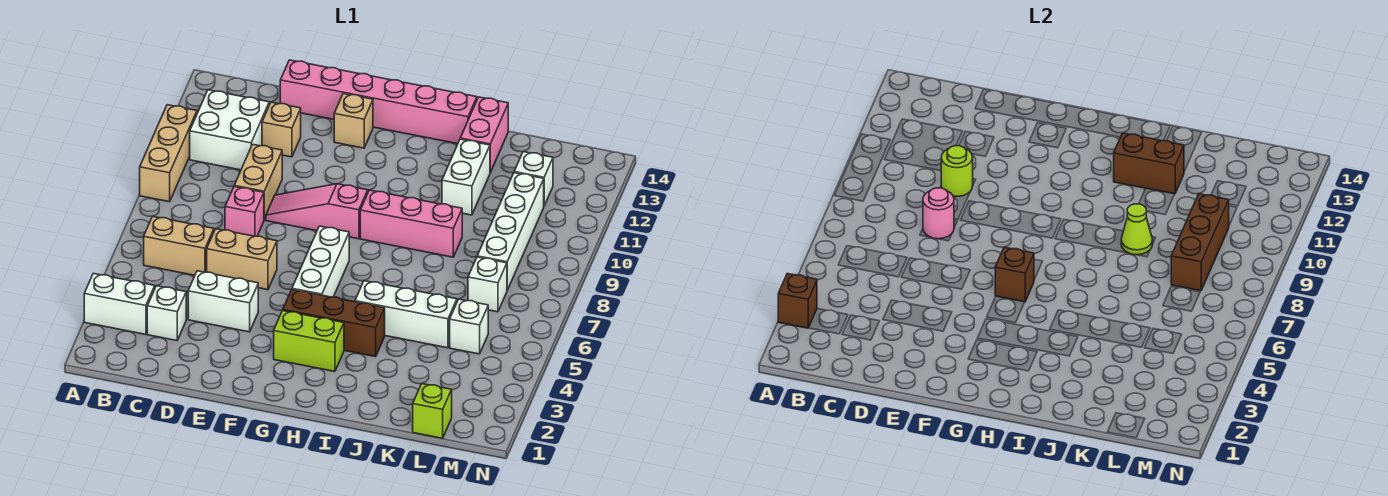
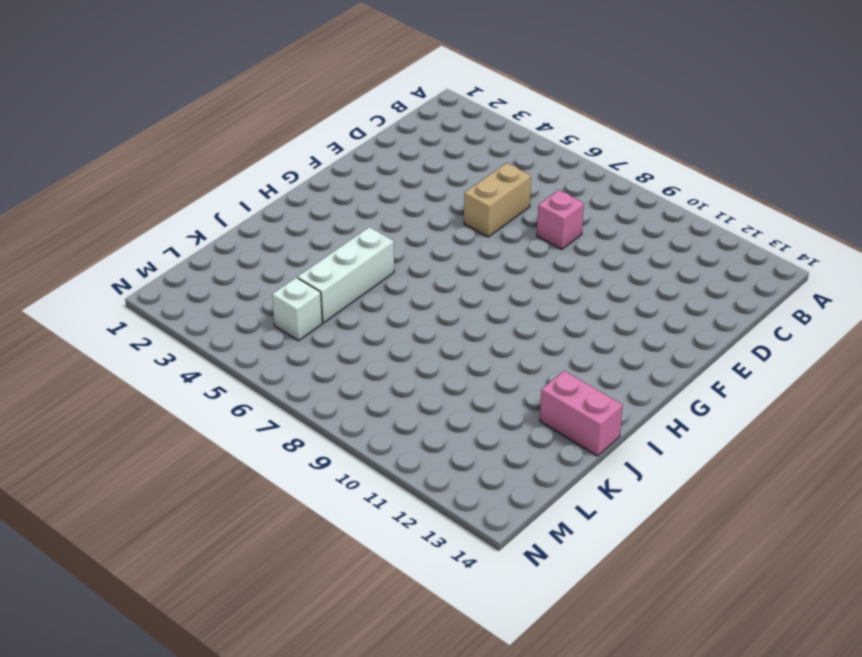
none -> white brick A3:B3 level 1
none -> tan brick A9:A11 level 1
none -> tan brick B6:C6 level 1
none -> white brick B11:C12 level 1

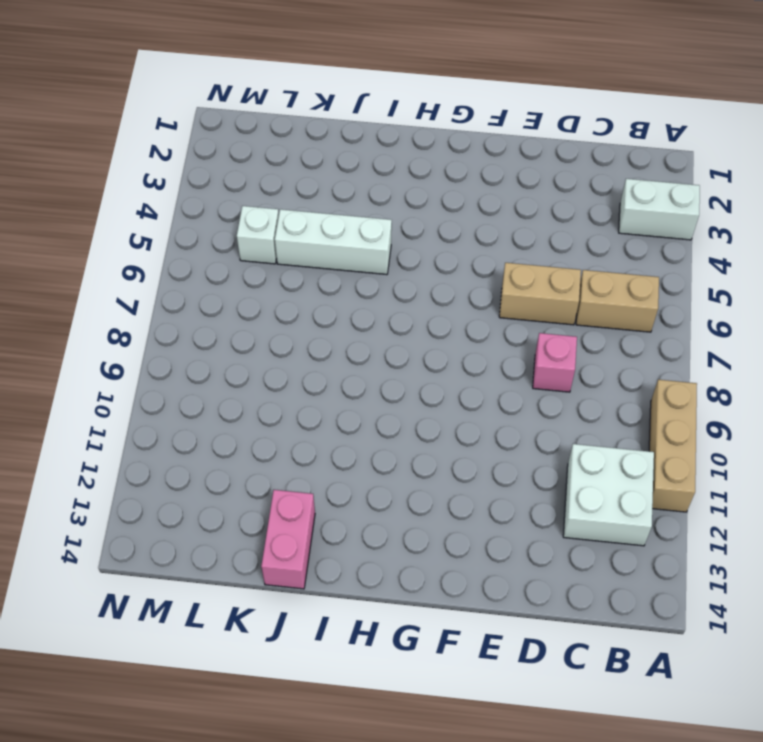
none -> white brick C3 level 1
none -> white brick D4:E4 level 1
none -> tan brick D9:D10 level 1
none -> tan brick D12 level 1

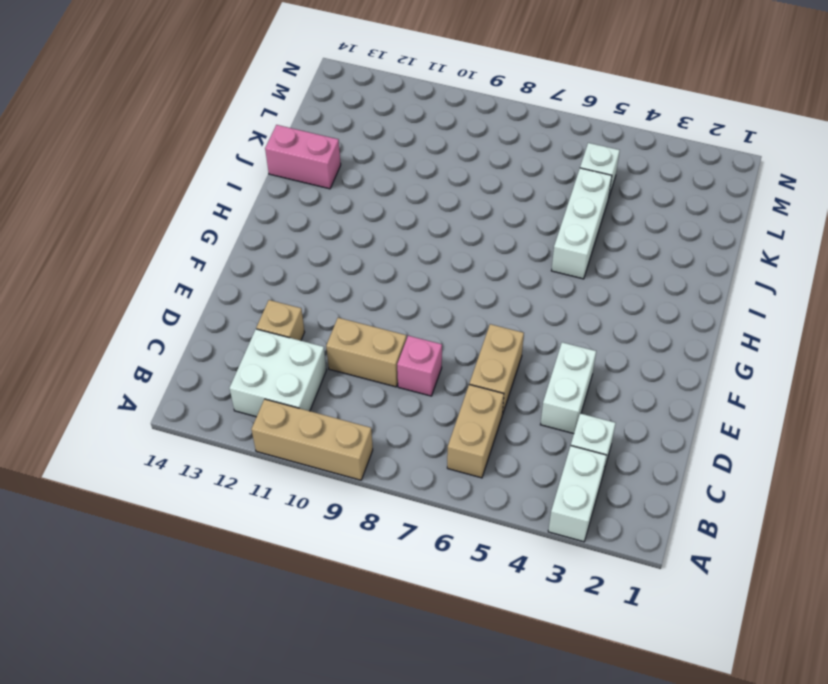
none -> pink brick D14:I14 level 1
none -> pink slope E9:G9 level 1 top G
none -> tan brick F13 level 1
none -> lime brick G3:H3 level 1

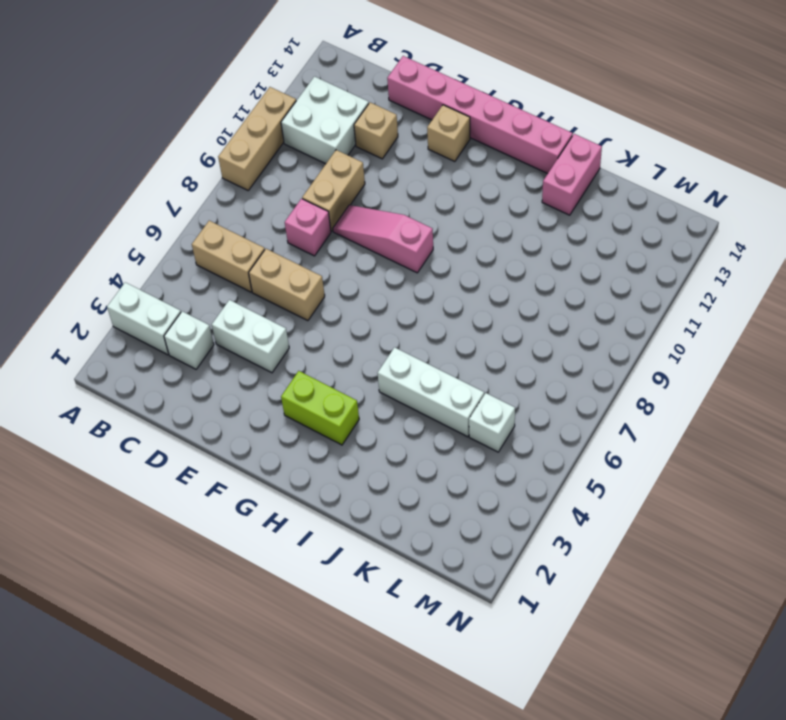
none -> brown brick G4:I4 level 1
none -> white brick G5:G7 level 1
none -> pink brick H9:J9 level 1
none -> white brick J11:J12 level 1

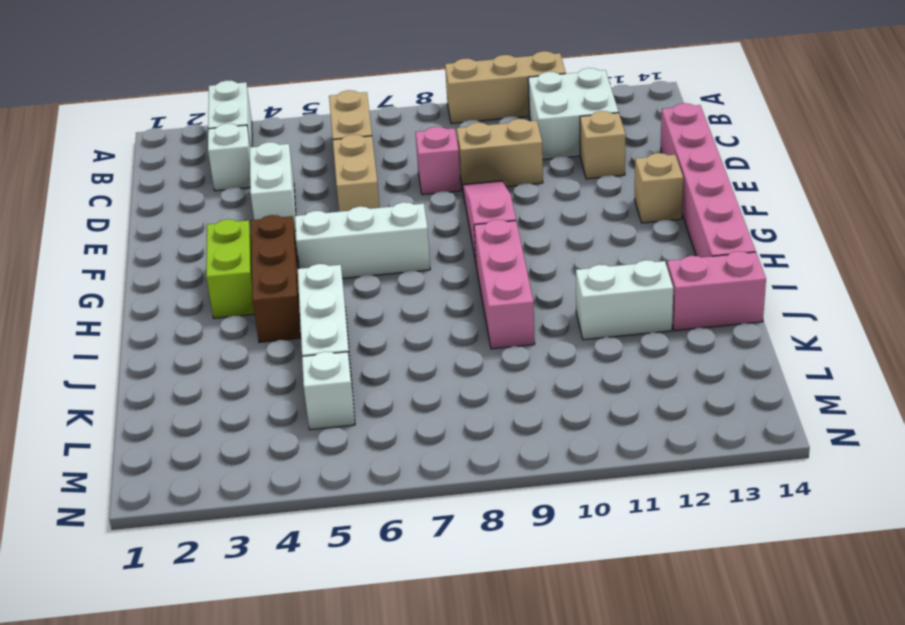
none -> lime brick L1 level 1
none -> white brick L7 level 1
none -> white brick L8:L11 level 1
none -> white brick L12 level 1

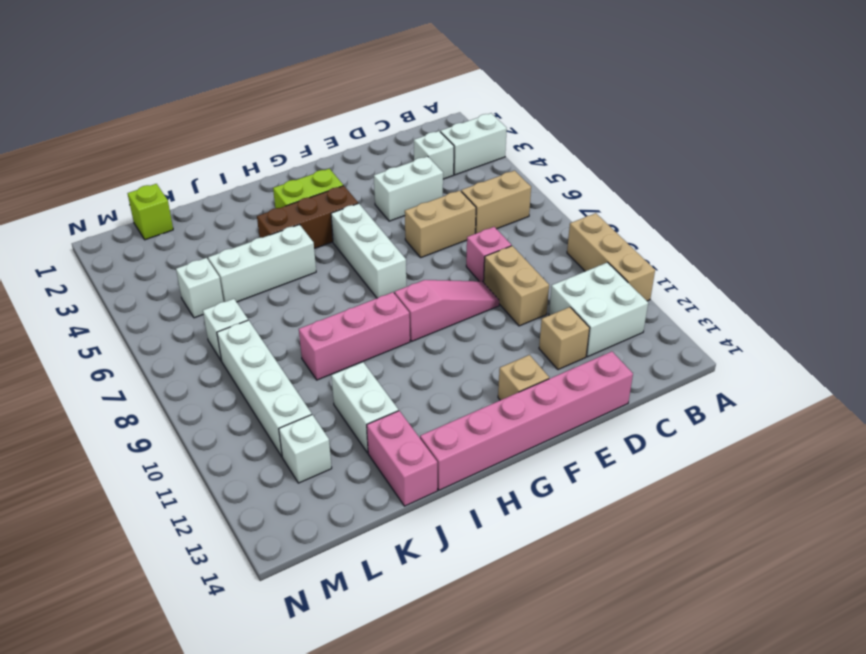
none -> brown brick A3 level 2
none -> pink round brick D8 level 2
none -> lime round brick D10 level 2
none -> brown brick G6 level 2

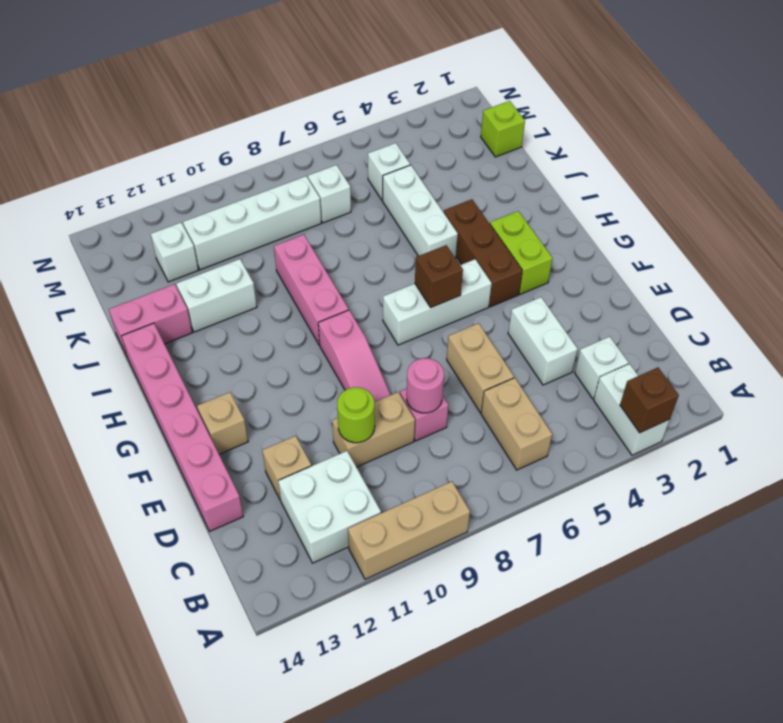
none -> brown brick I12:J12 level 2
none -> lime cone J9 level 2
none -> brown brick L8:L10 level 2

